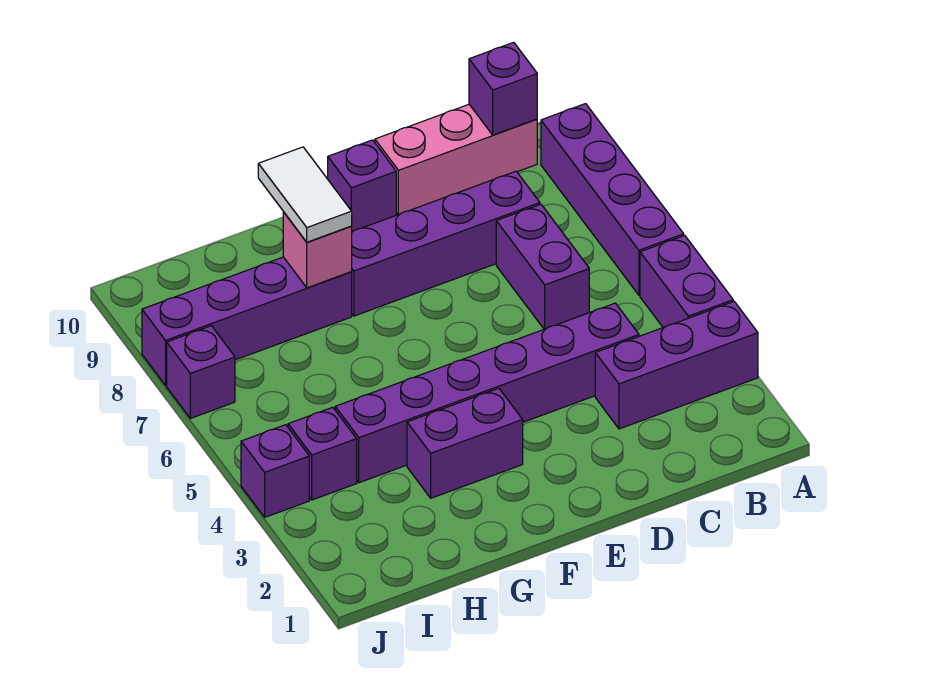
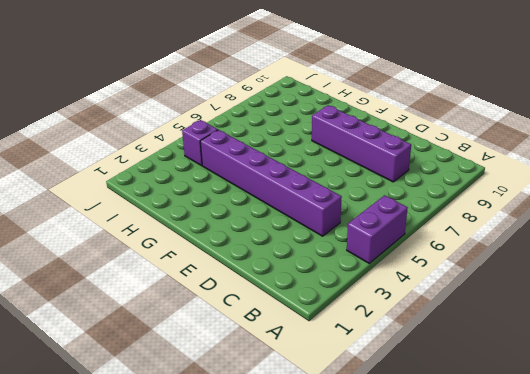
none -> purple brick A3:C3 level 1
none -> purple brick A6:A9 level 1
none -> pink brick B10:D10 level 1

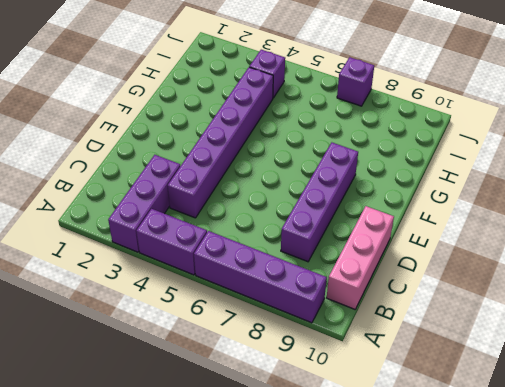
none -> purple brick C6:C7 level 1
none -> purple brick E10 level 1
none -> purple brick F3:G3 level 1

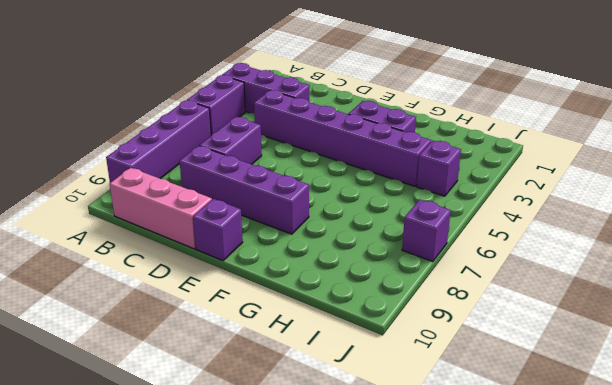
none -> purple brick G8:J8 level 1
none -> purple brick J4 level 1
none -> purple brick B10 level 2

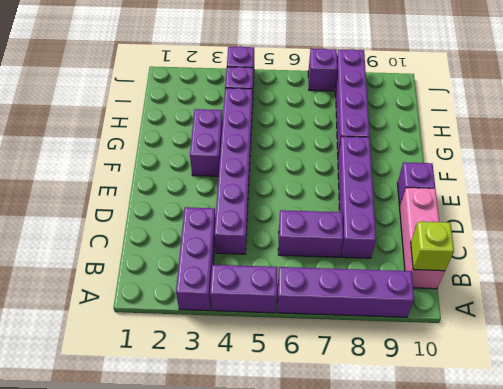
lime brick B10 level 2 -> purple brick B10 level 2
none -> pink brick G8 level 2
none -> white tile G8:G9 level 3

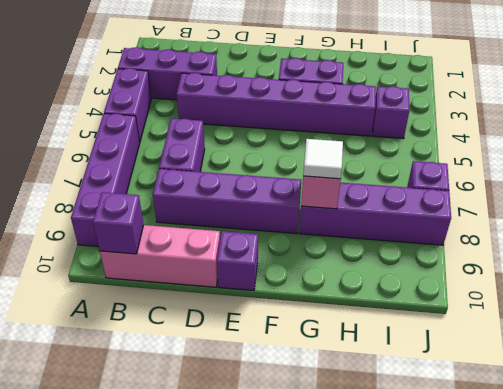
white tile G8 level 3 -> white tile G8:G9 level 3
none -> purple brick J4 level 1

